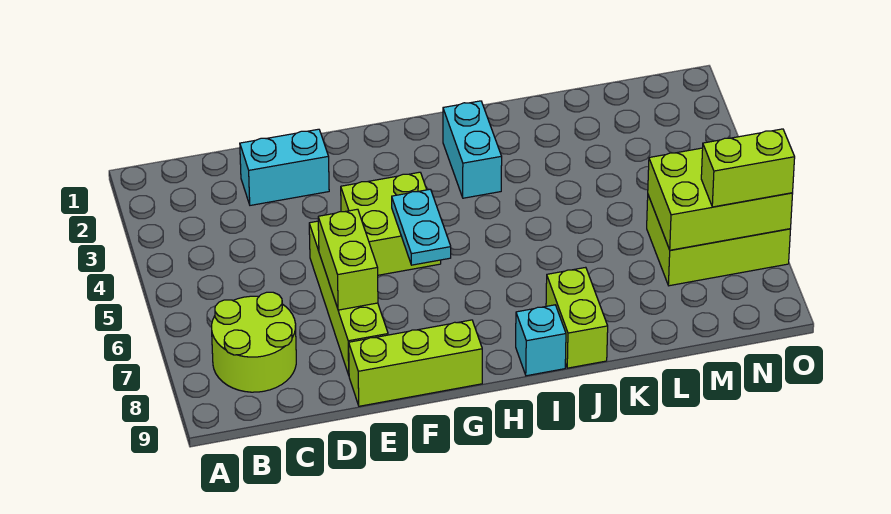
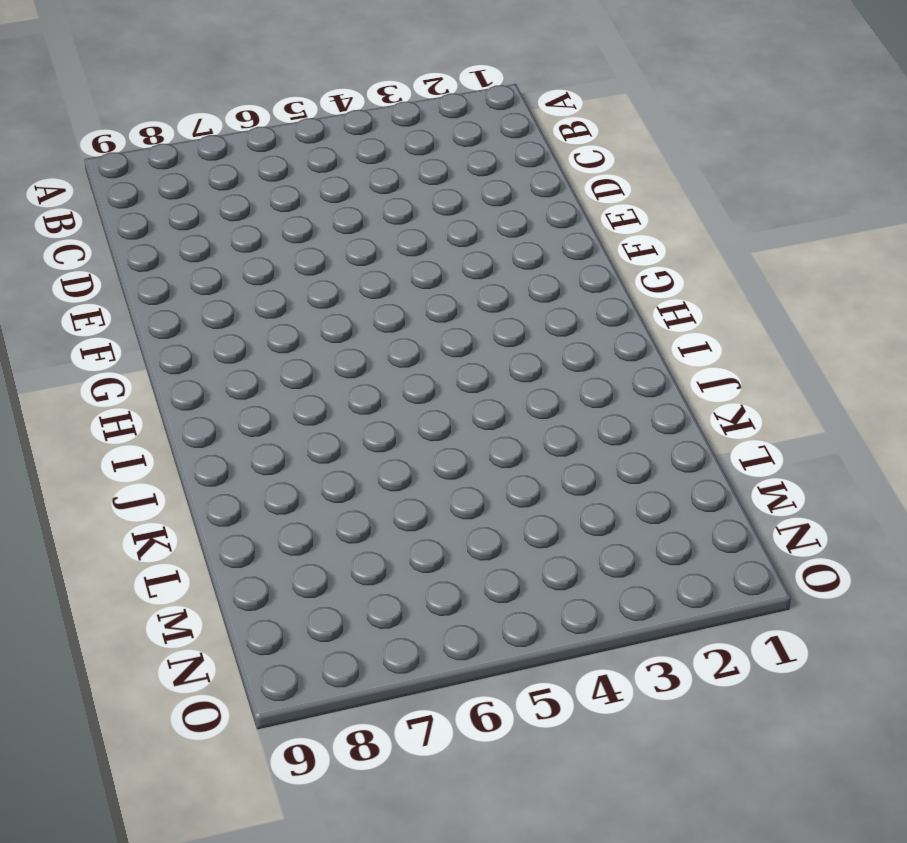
none -> lime round brick B7:C8 level 1
none -> cyan brick D2:E2 level 1
none -> lime brick E5:E8 level 1

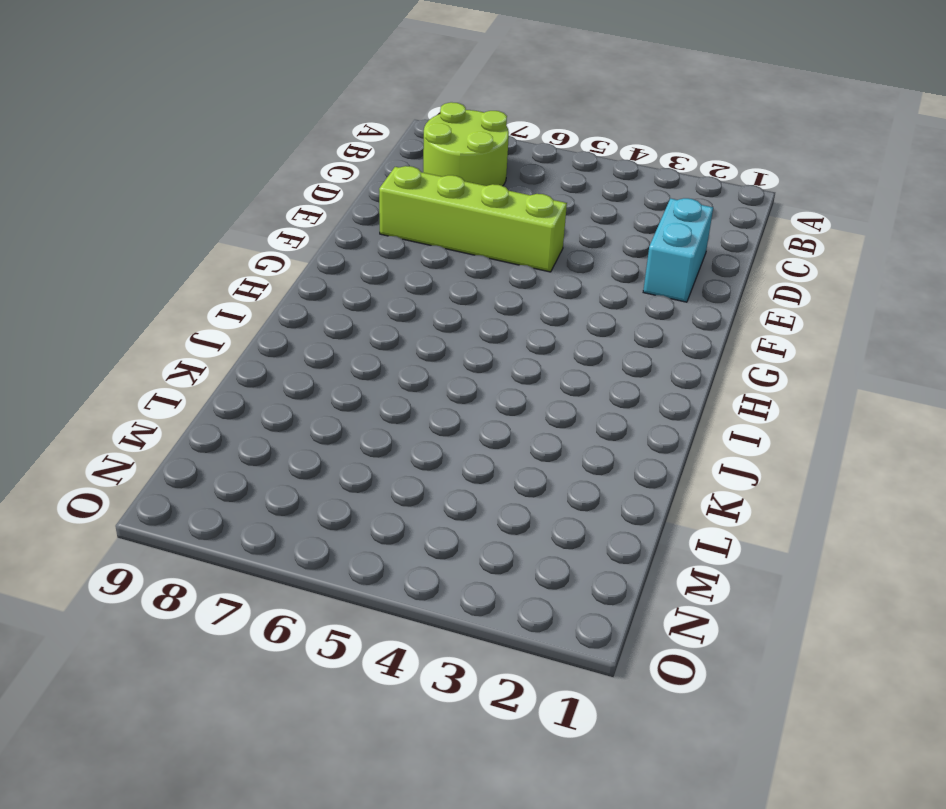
none -> lime brick E9:G9 level 1
none -> lime brick F4:G5 level 1
none -> cyan brick I2:I3 level 1

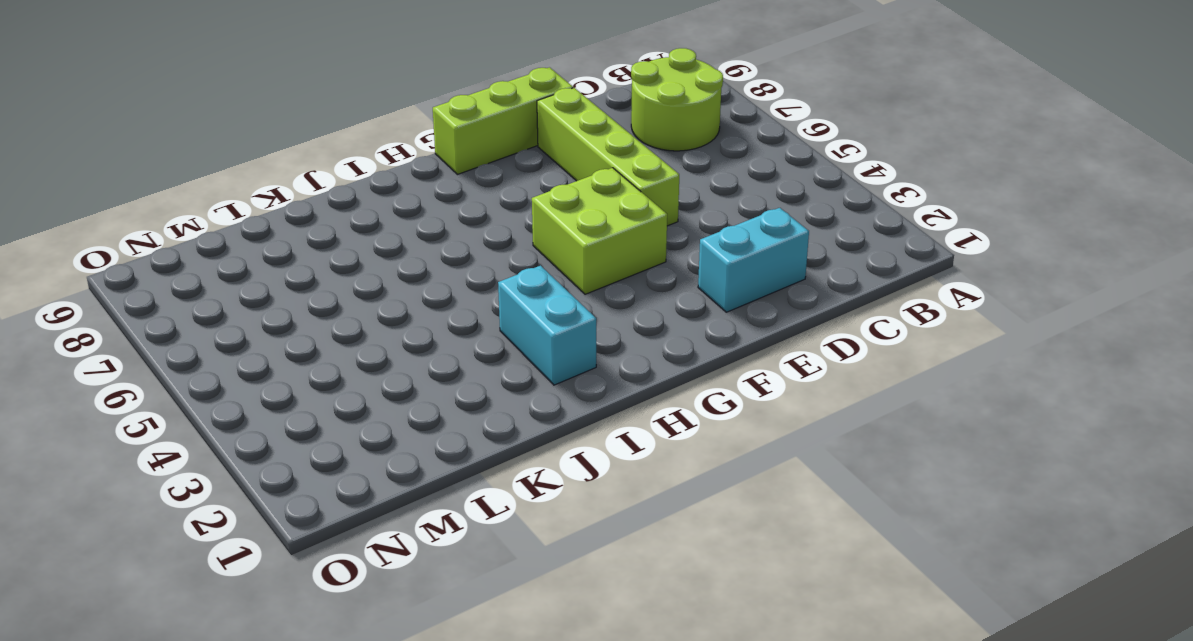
none -> cyan brick I9 level 1
none -> lime brick J8:J9 level 1
none -> lime brick M6:O7 level 1

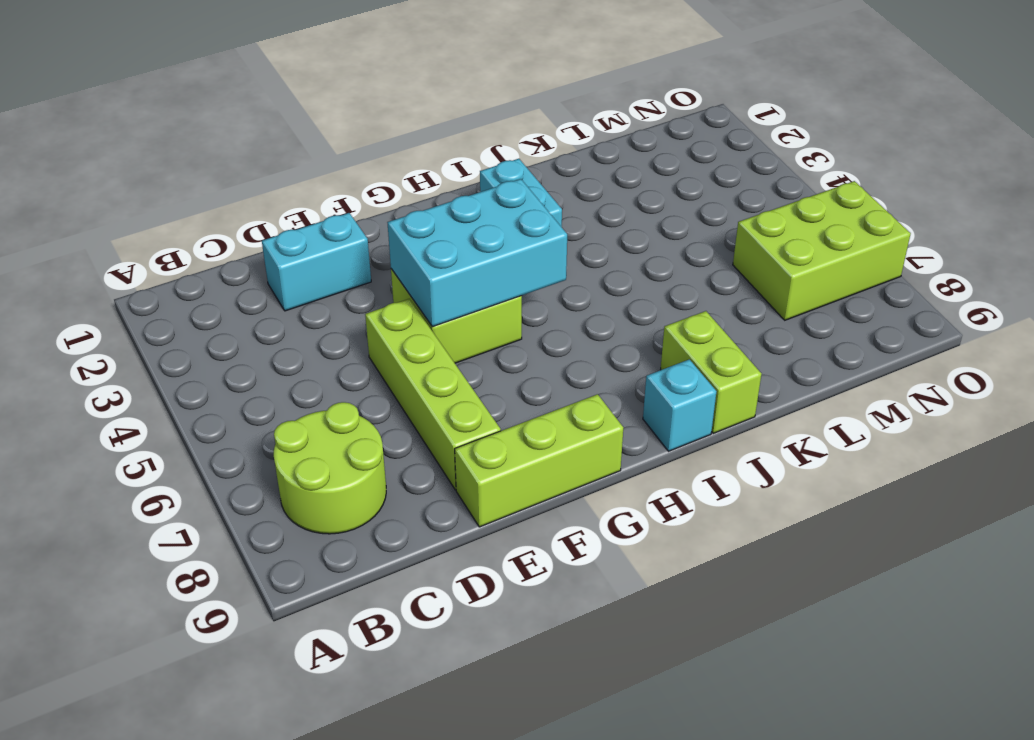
cyan brick F4:H5 level 2 -> cyan plate G5:G6 level 2
none -> lime brick E6:E7 level 2
none -> lime brick M6:O7 level 2
none -> lime brick N7:O7 level 3

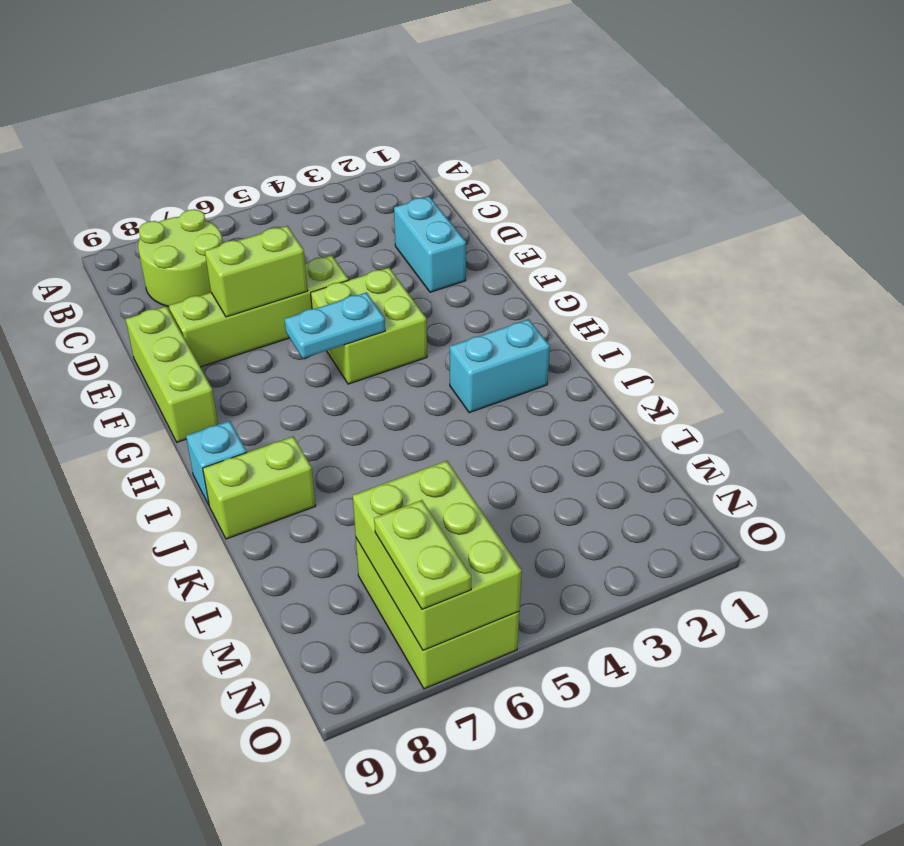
lime plate N7:O7 level 3 -> lime brick N7:O7 level 3

